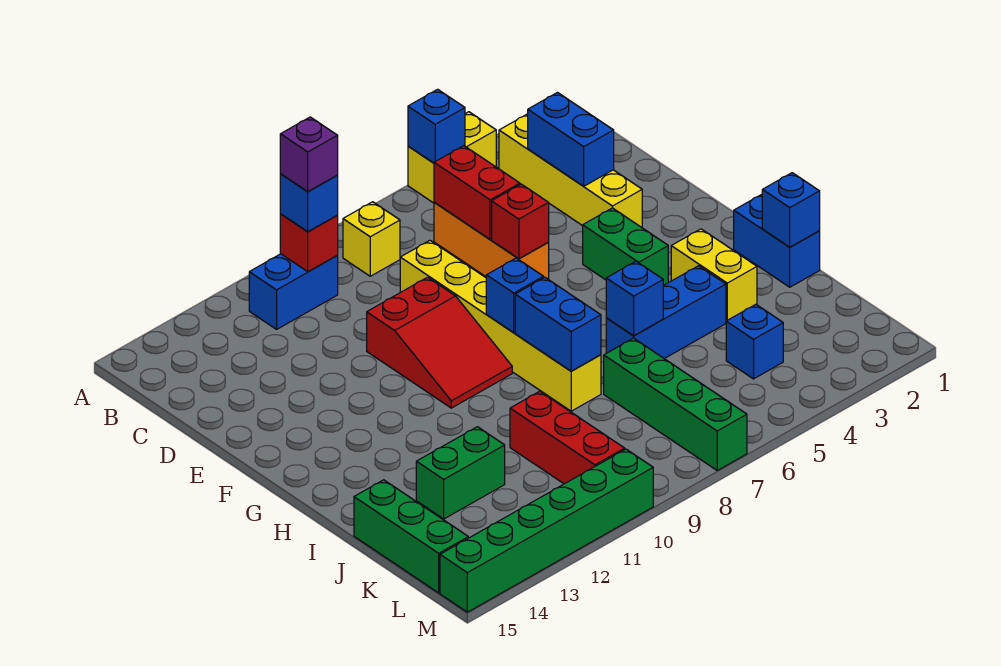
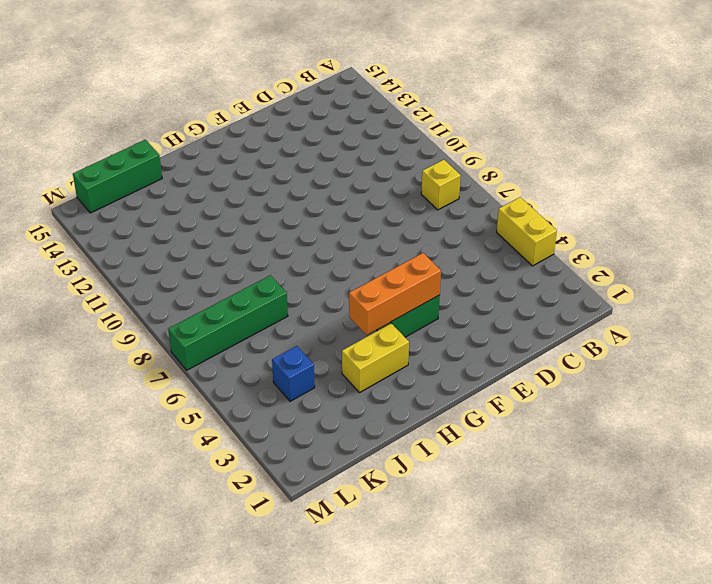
orange brick F4:H4 level 2 -> orange brick C6:E6 level 1
none -> yellow brick B3:E3 level 1
none -> blue brick B10:B11 level 1
none -> yellow brick D8:I8 level 1

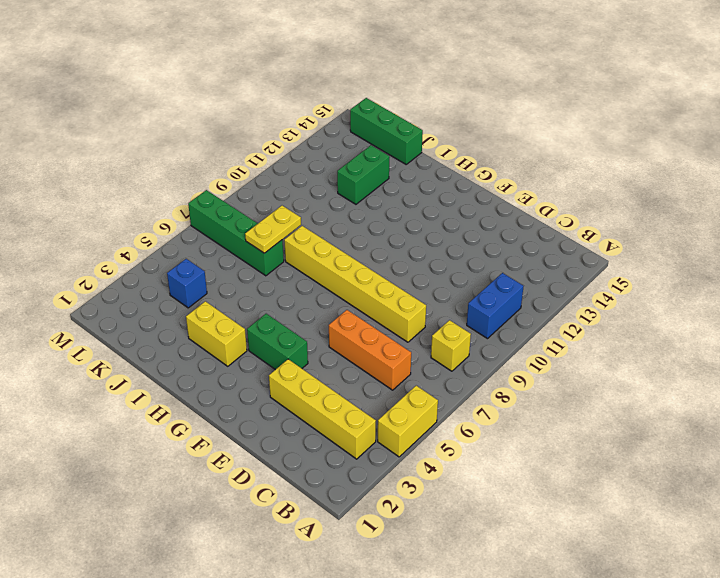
yellow plate J7:J8 level 2 -> none
none -> red slope E9:G10 level 1 top E
none -> blue brick H1:I1 level 1
none -> blue brick I4:I6 level 1

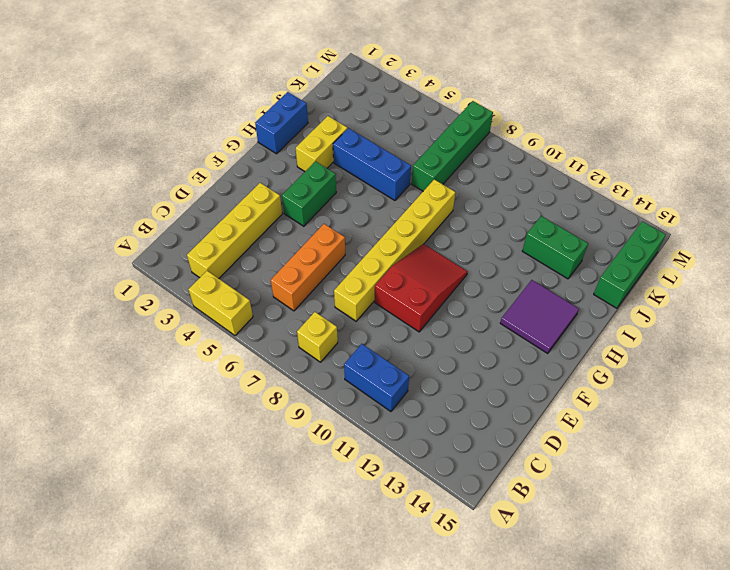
purple tile G13:H14 level 1 -> none
none -> red brick J10:L10 level 1
none -> blue brick K4 level 1
none -> green brick M10:M15 level 1

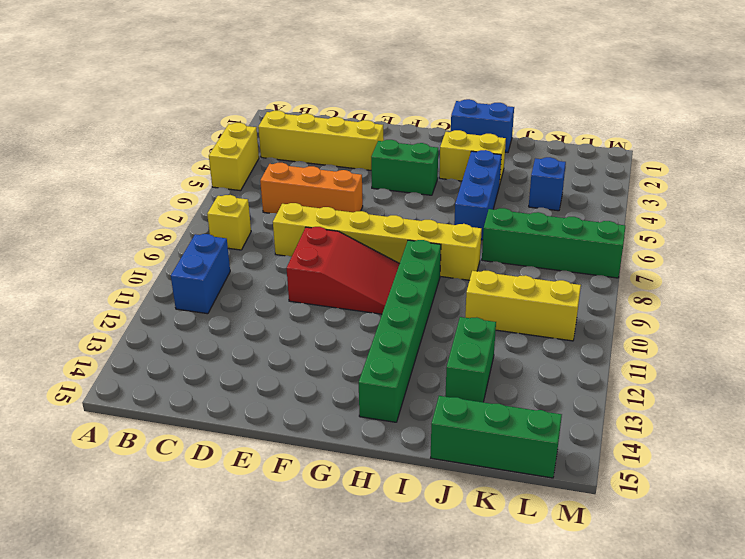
green brick H9:H14 level 1 -> green brick M10:M15 level 1
yellow brick J10:L10 level 1 -> red brick J10:L10 level 1
none -> blue brick A5 level 2
none -> red brick B10 level 2
none -> blue brick C3:D3 level 2

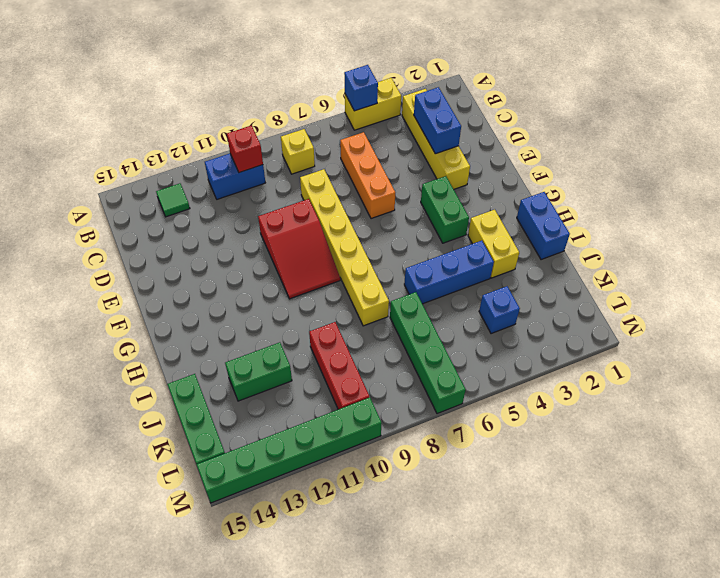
green tile B13 level 1 -> none
none -> red brick C6:D6 level 2
none -> red brick E6 level 2
none -> blue brick G8 level 2

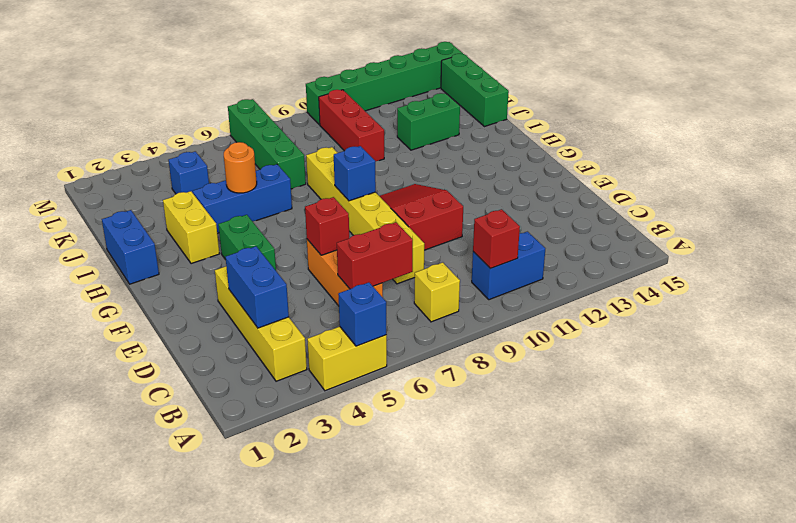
red brick C6:C7 level 2 -> red brick C6:D6 level 2
orange round brick I5 level 2 -> none
none -> blue brick H8:I8 level 2
none -> blue brick I1 level 2
none -> blue brick I6 level 2

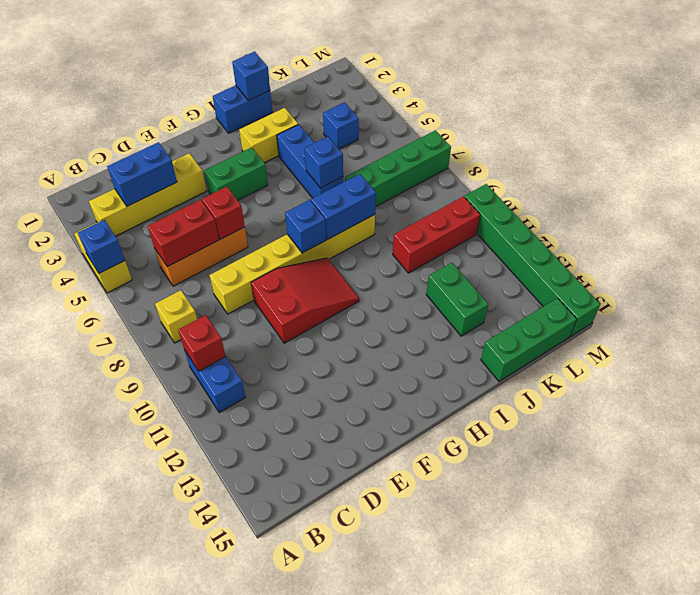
none -> blue brick B10 level 3
none -> purple brick B10 level 4

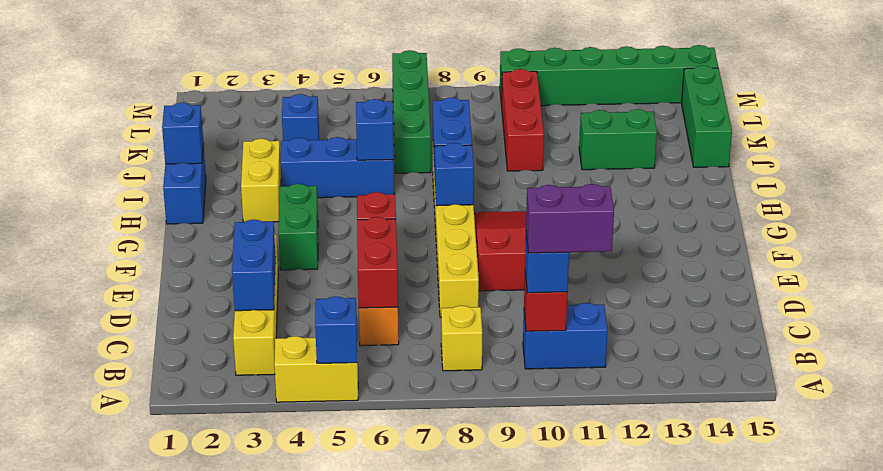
purple brick B10:B11 level 4 -> purple brick B10 level 4

